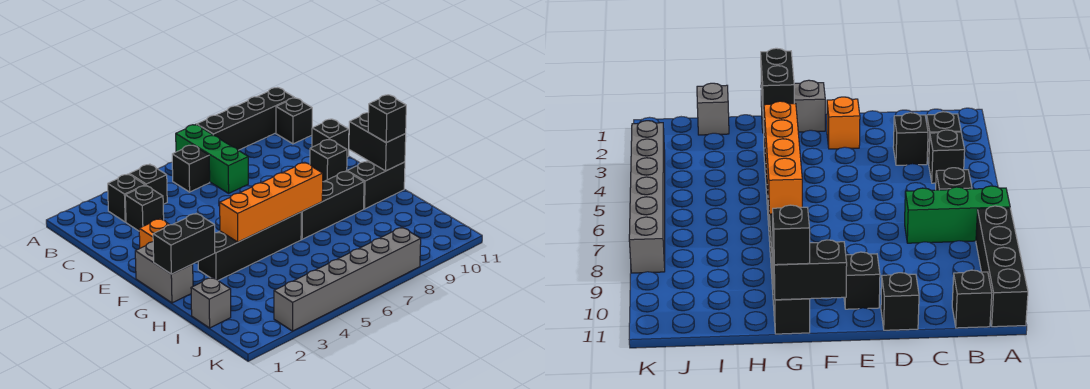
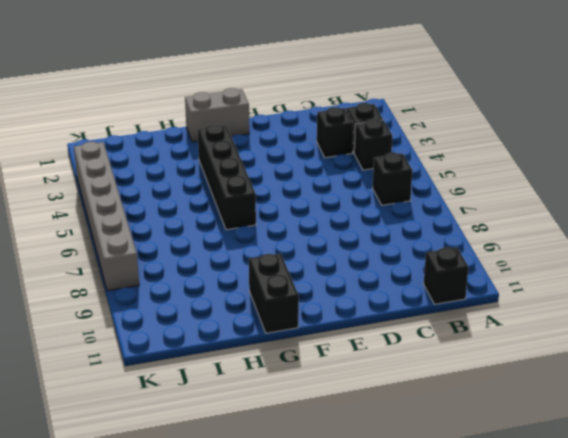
none -> green brick A7:C7 level 1
none -> black brick A8:A11 level 1
none -> black brick D11 level 1

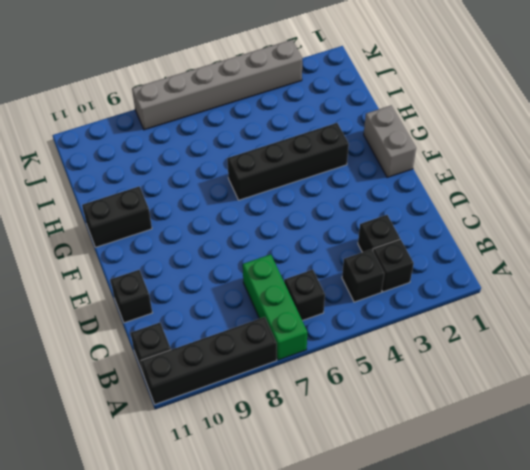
none -> orange brick E2 level 1
none -> black brick E10 level 1
none -> black brick G7:G9 level 1

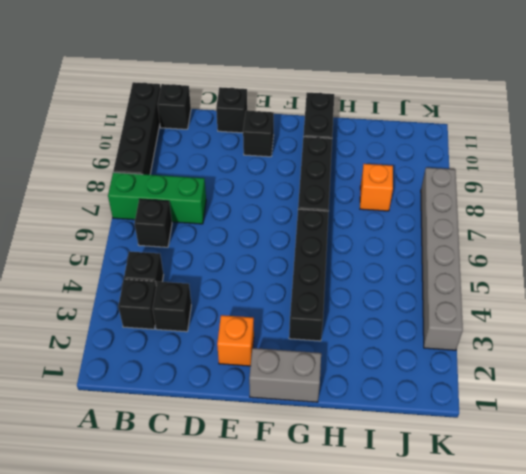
orange brick I8 level 1 -> none
none -> grey brick I1 level 1
none -> black brick F11:G11 level 2
none -> black brick G1:G2 level 2

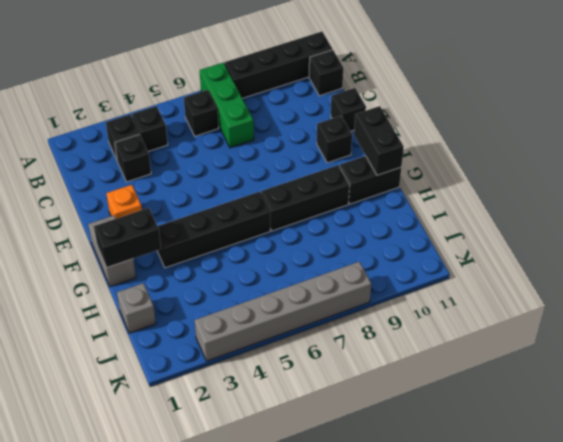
none -> orange brick G4:G7 level 2
none -> black brick G11 level 3

